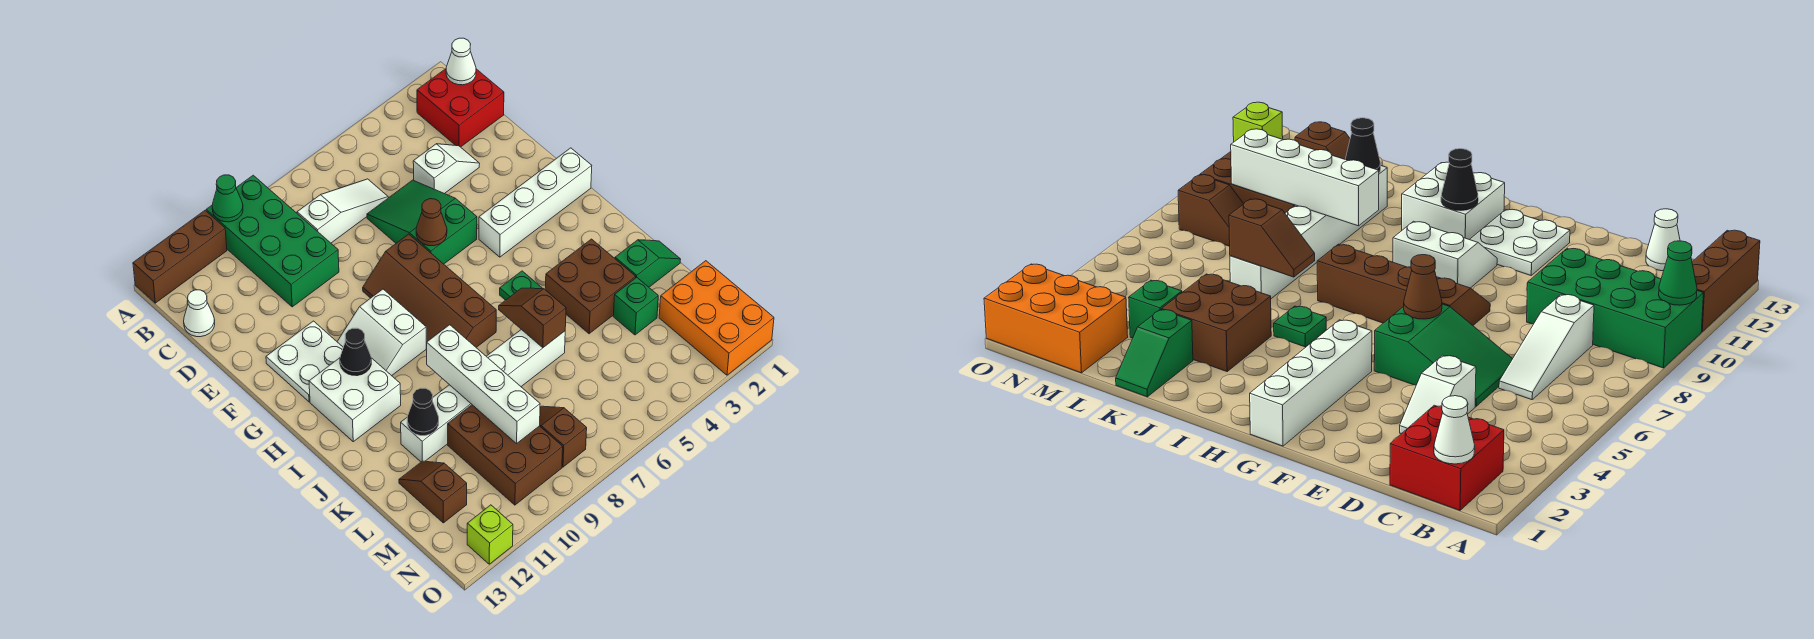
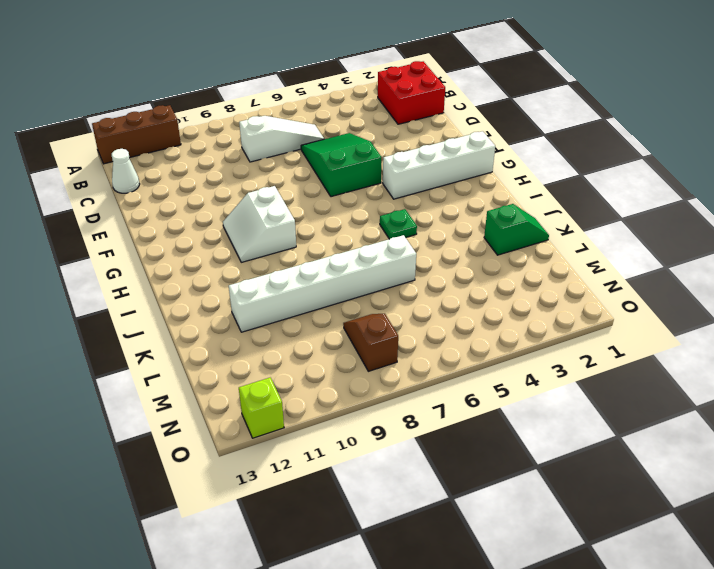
none -> green brick A9:D10 level 1
none -> white slope D3:D4 level 1 top 4
none -> brown slope F7:I8 level 1 top 7

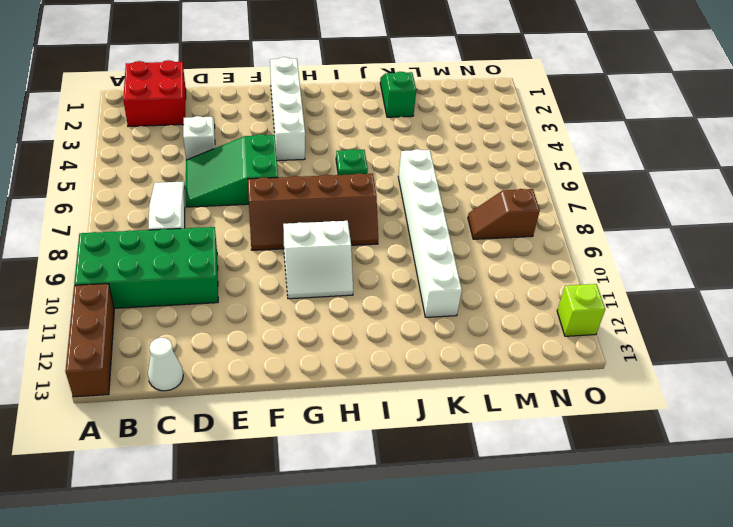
none -> white plate F11:G12 level 1
none -> white brick H11:I12 level 1
none -> brown brick J3:K4 level 1

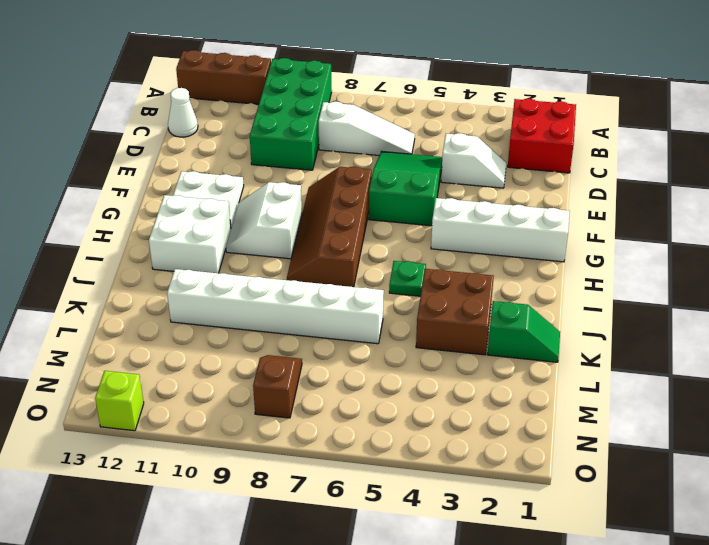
none -> green brick L3 level 1
none -> brown brick L9:N10 level 1
none -> brown slope L12:M12 level 1 top M

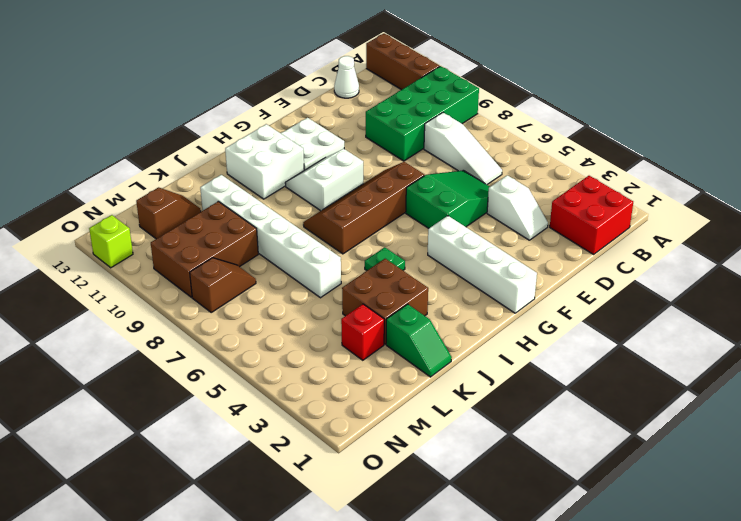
red brick L3 level 1 -> green brick L3 level 1
none -> orange brick M1:O2 level 1
none -> green cone A10 level 2
none -> white cone B1 level 2

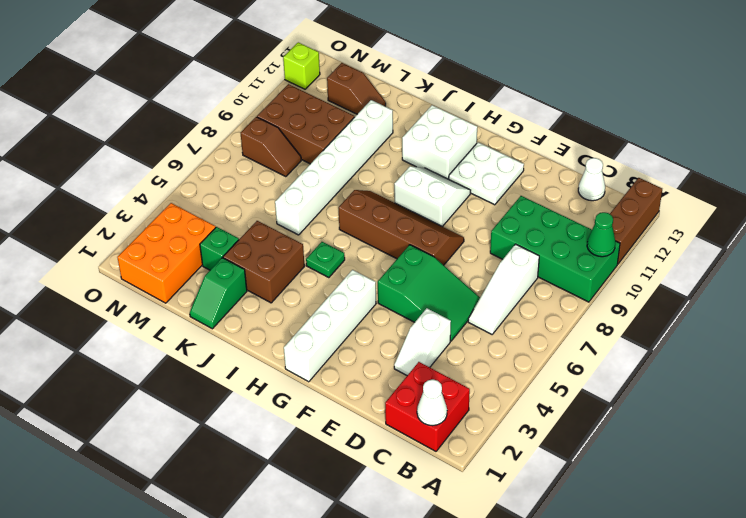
orange brick M1:N3 level 1 -> orange brick M1:O2 level 1
none -> brown cone F6 level 2
none -> black cone H11 level 2
none -> brown slope J6:K6 level 2 top K

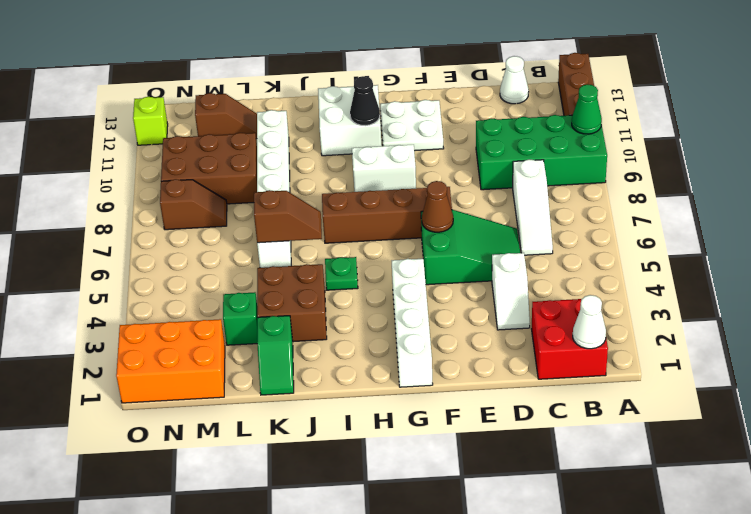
none -> white brick J9:M9 level 2
none -> black cone K11 level 2

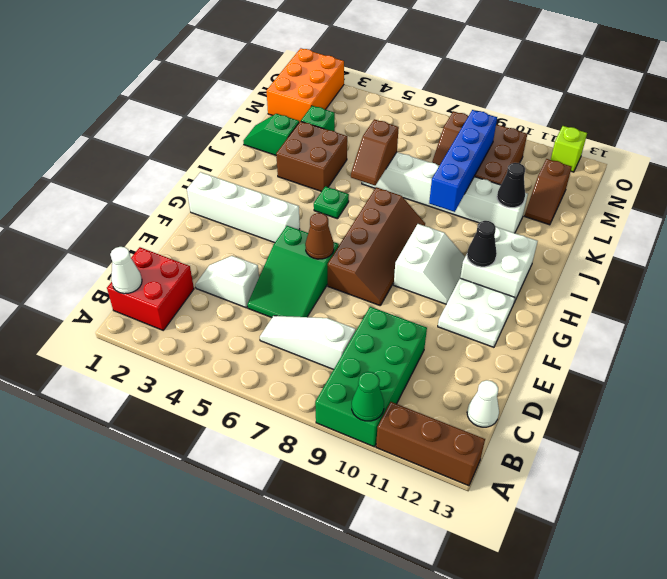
blue brick J9:M9 level 2 -> white brick J9:M9 level 2

